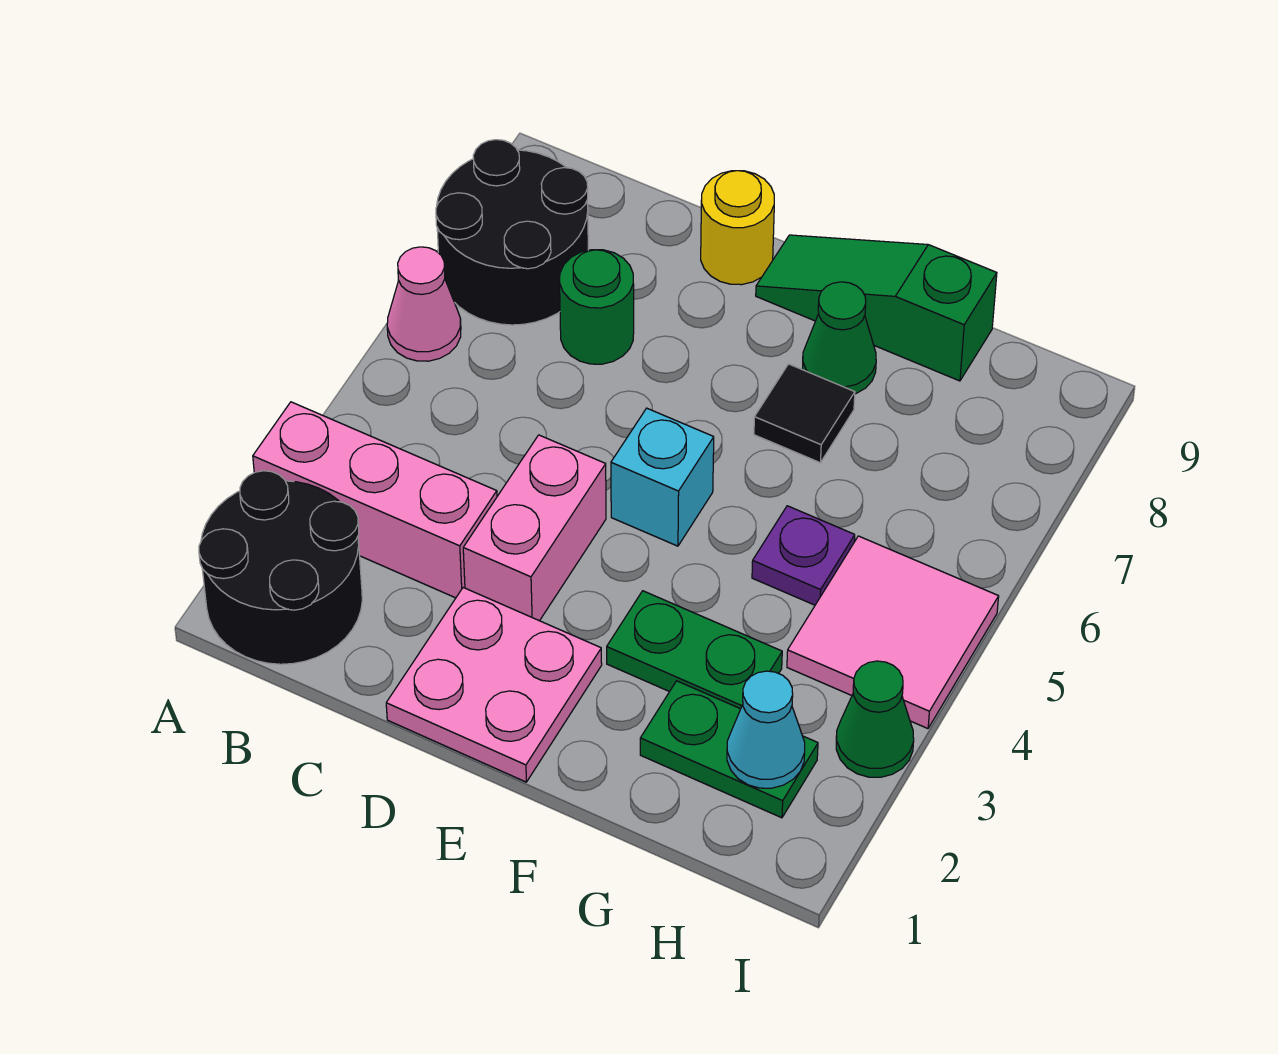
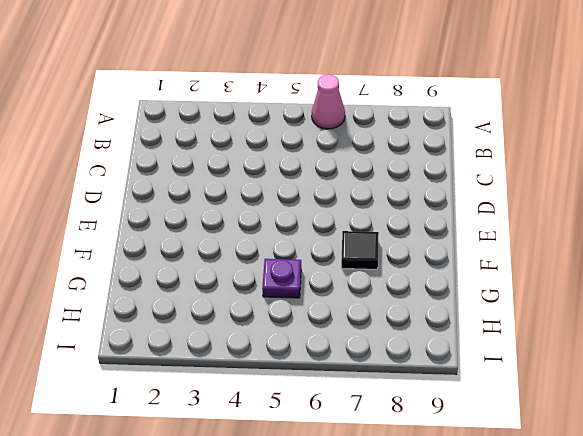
none -> black round brick A1:B2 level 1
none -> pink brick A3:C3 level 1
none -> black round brick A7:B8 level 1

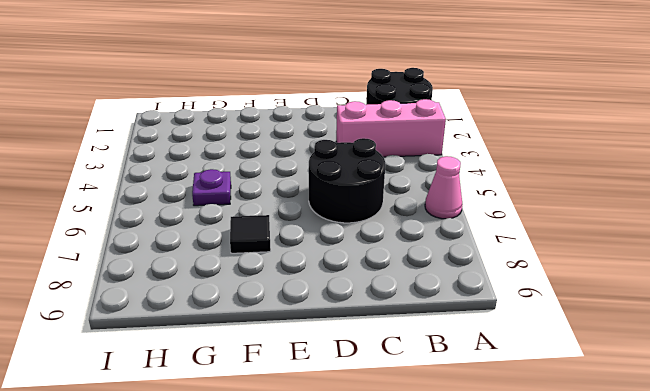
black round brick C5:D6 level 1 -> black round brick A7:B8 level 1
none -> green round brick C7 level 1
none -> pink plate D1:E2 level 1
none -> pink brick D3:D4 level 1

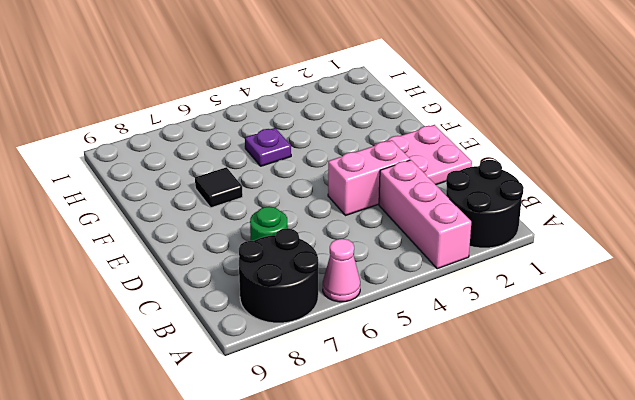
none -> yellow round brick D9 level 1
none -> cyan brick E5 level 1
none -> green slope E9:G9 level 1 top G

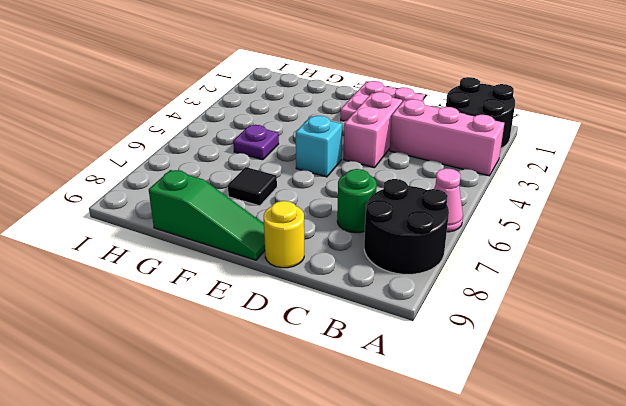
none -> green plate F3:G3 level 1
none -> green cone F8 level 1
none -> green plate G2:H2 level 1

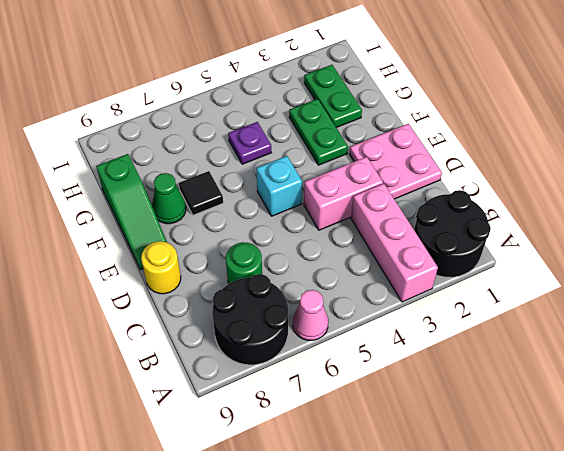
none -> pink tile H4:I5 level 1
none -> green cone I3 level 1
none -> cyan cone H2 level 2

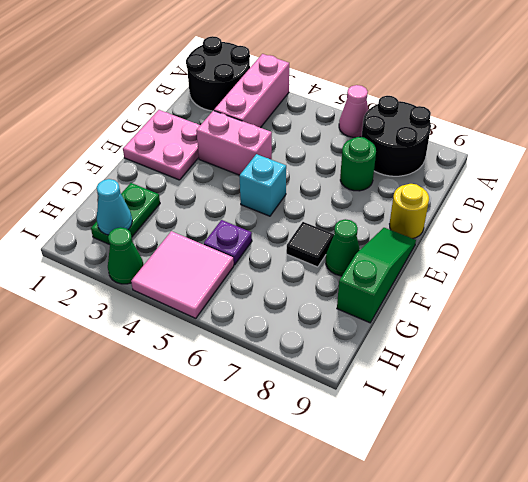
none -> green plate F3:G3 level 1

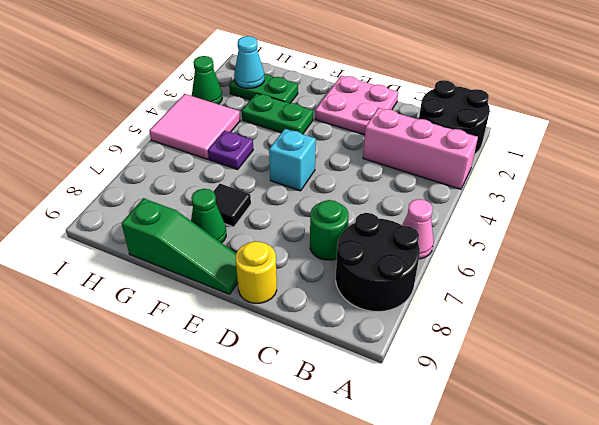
none -> pink brick D3:D4 level 1

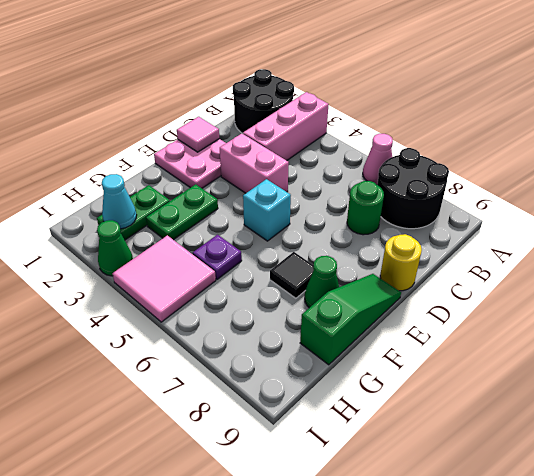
pink tile D1 level 2 -> none

